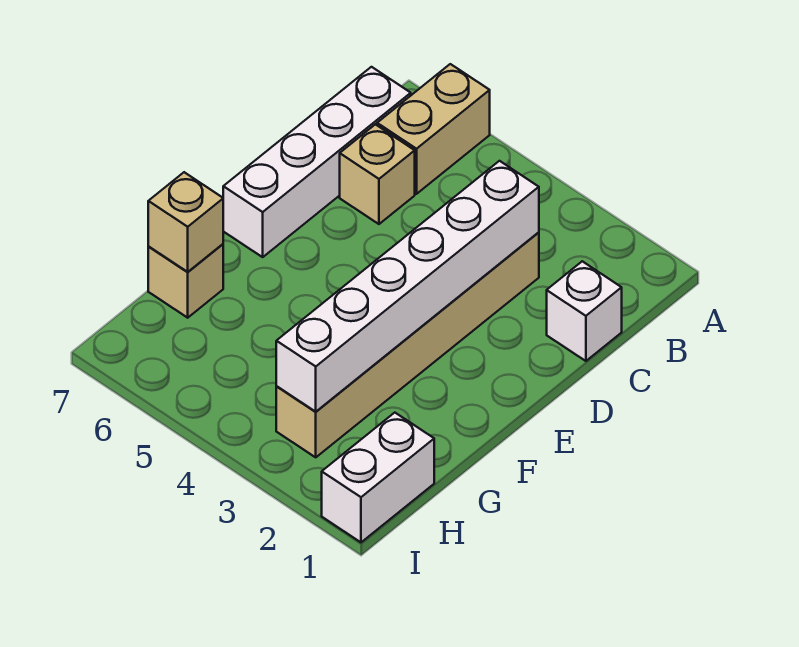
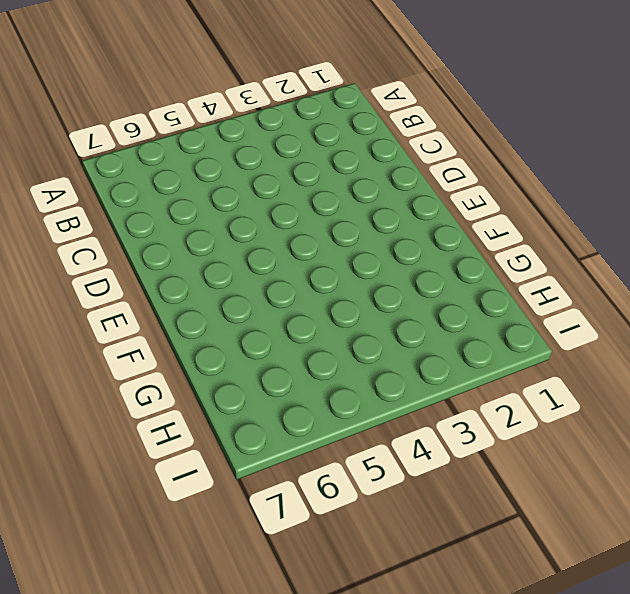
none -> tan brick A6:B6 level 1
none -> white brick B7:E7 level 1

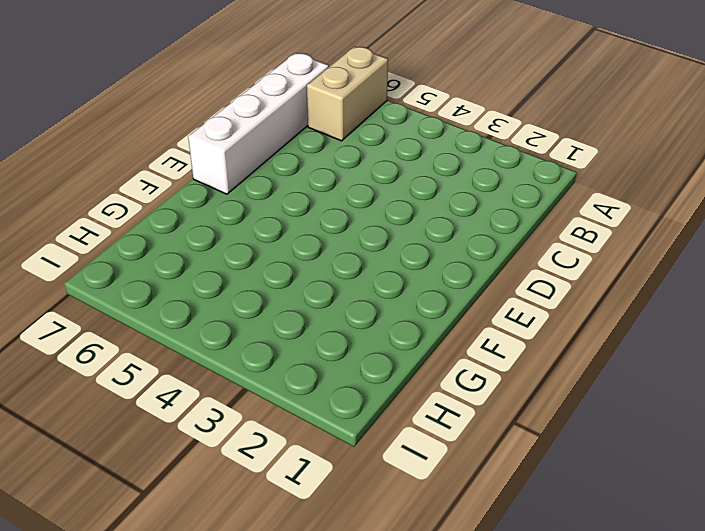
none -> white brick C1 level 1
none -> tan brick C3:H3 level 1

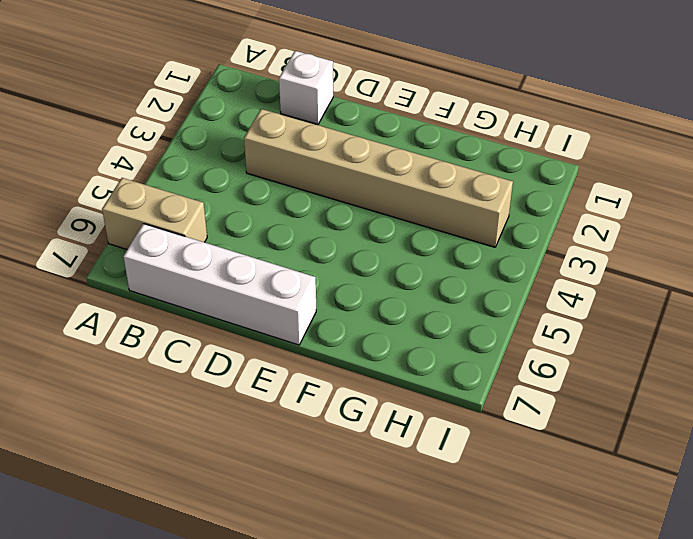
none -> tan brick C6 level 1
none -> tan brick G7 level 1

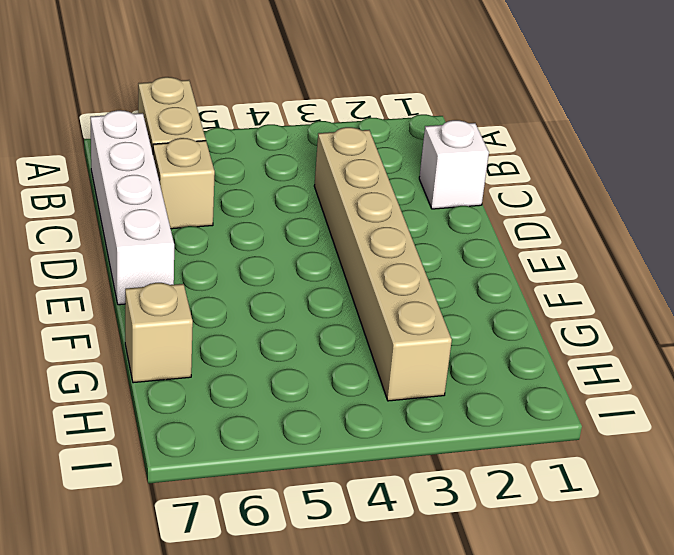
none -> white brick H1:I1 level 1
none -> white brick C3:H3 level 2

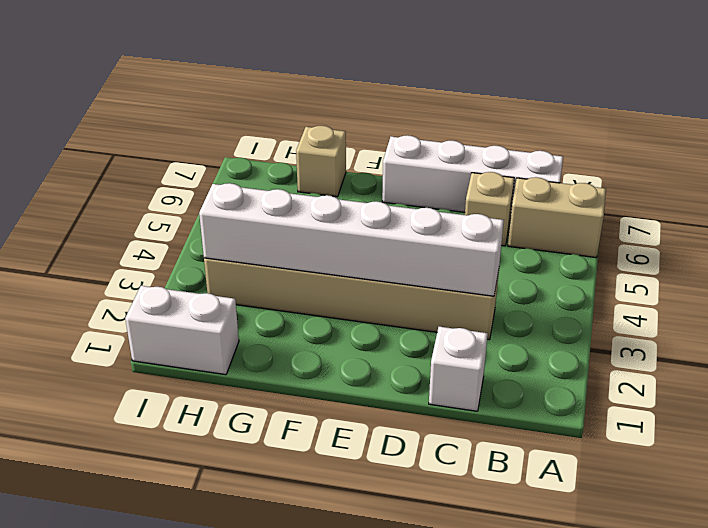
none -> tan brick G7 level 2

